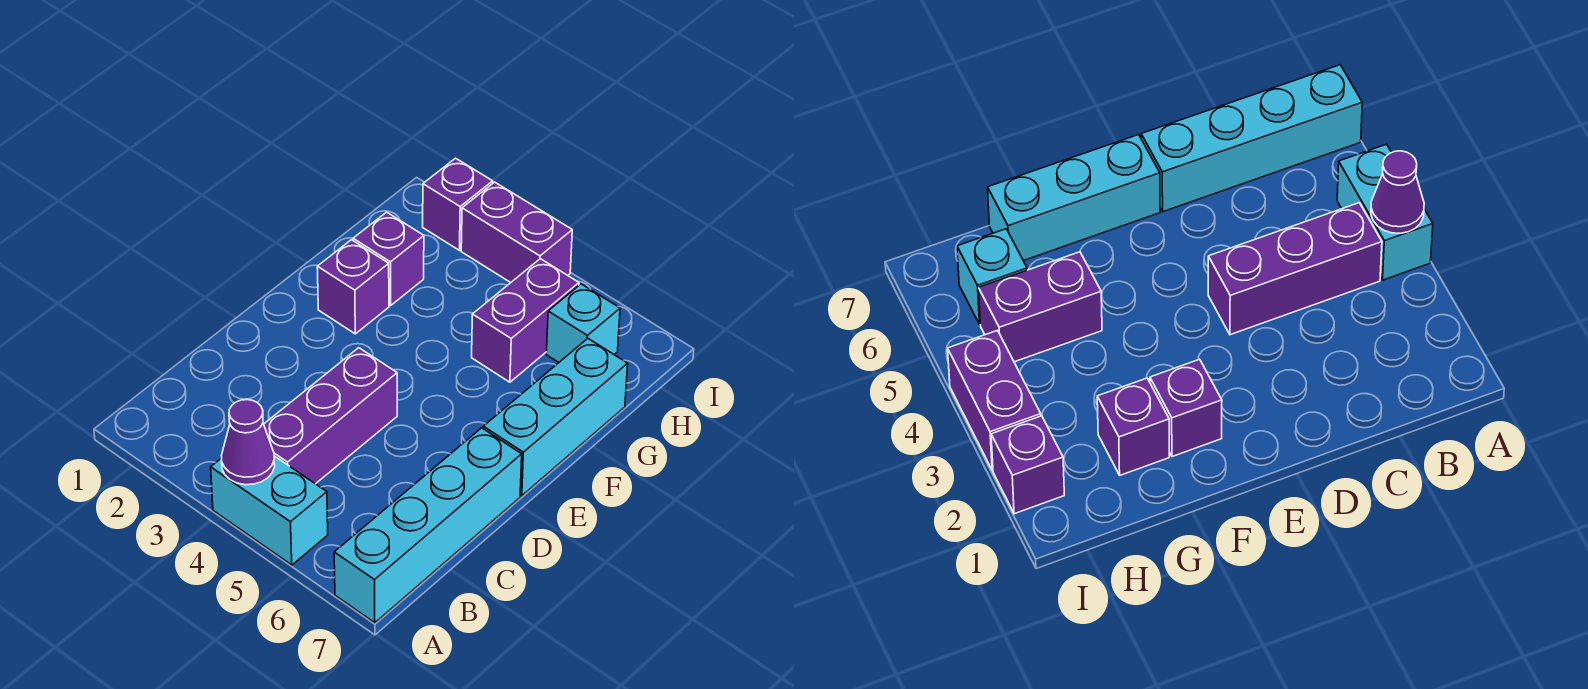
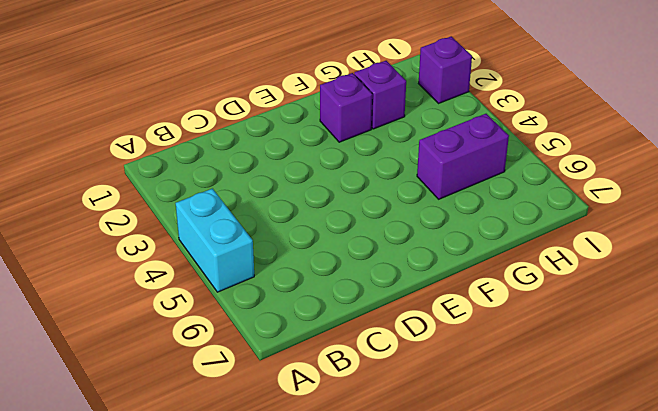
none -> cyan brick A7:D7 level 1
none -> purple brick B4:D4 level 1

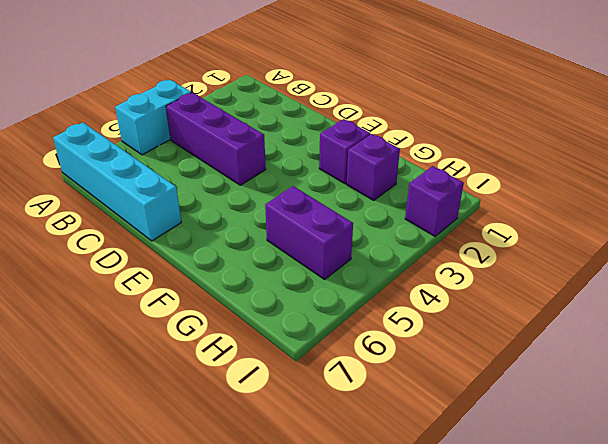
none -> cyan brick E7:G7 level 1
none -> cyan brick H6 level 1

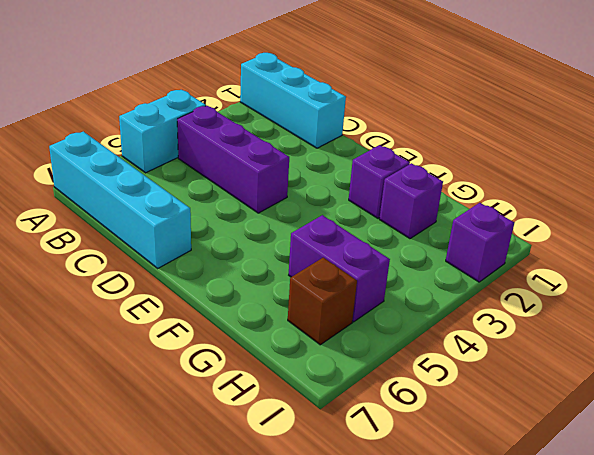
cyan brick A1:C1 level 1 -> cyan brick E7:G7 level 1
brown brick H6 level 1 -> cyan brick H6 level 1
none -> purple brick I3:I4 level 1
none -> purple cone A4 level 2

